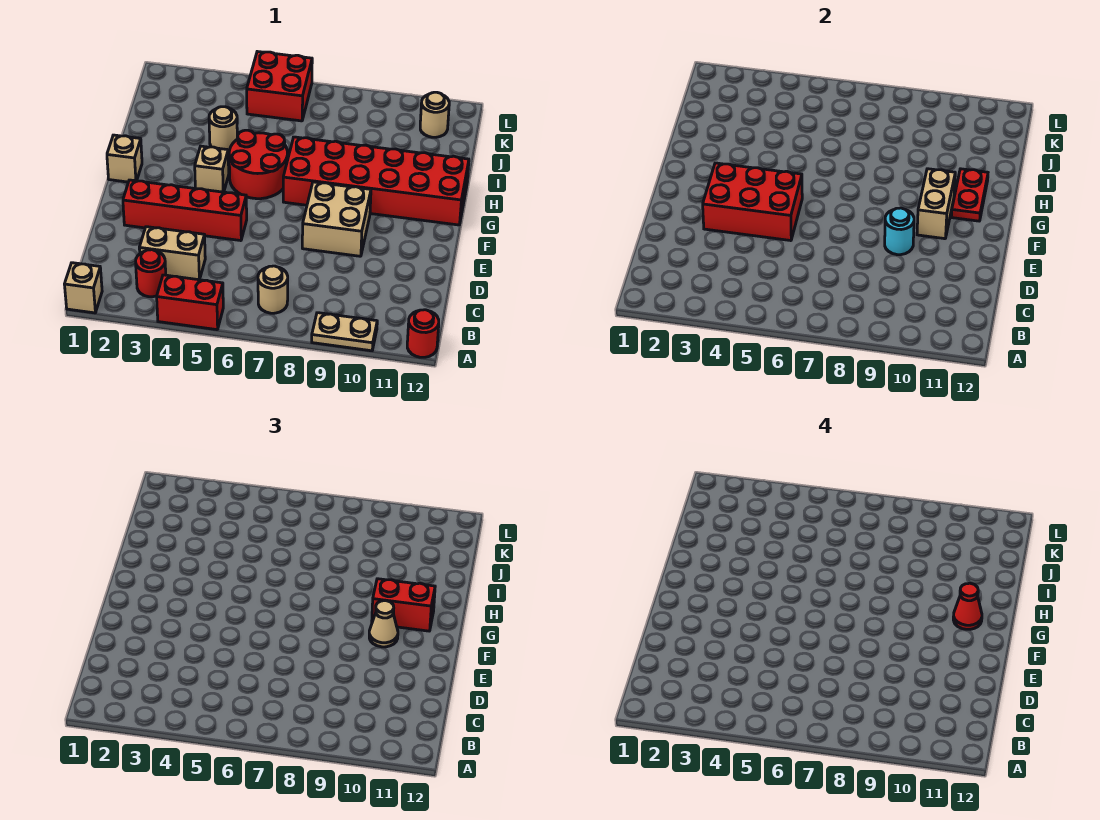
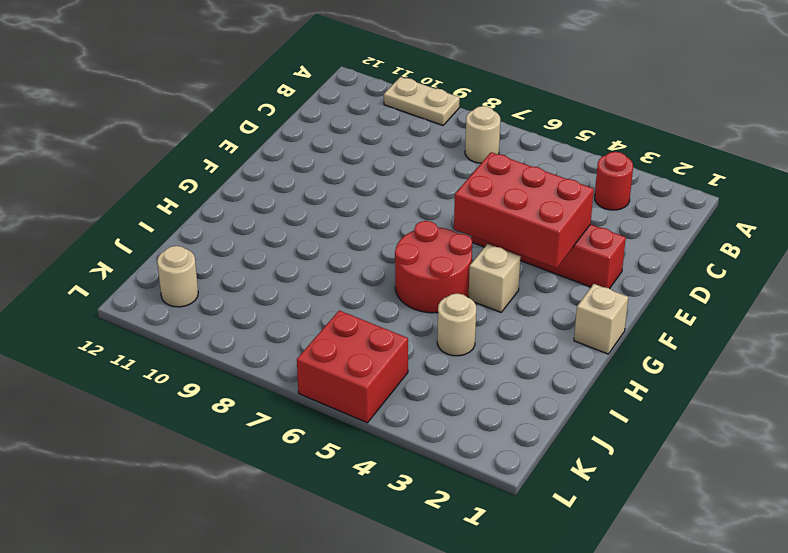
none -> tan brick A1 level 1
none -> red brick A4:A5 level 1
none -> red round brick A12 level 1

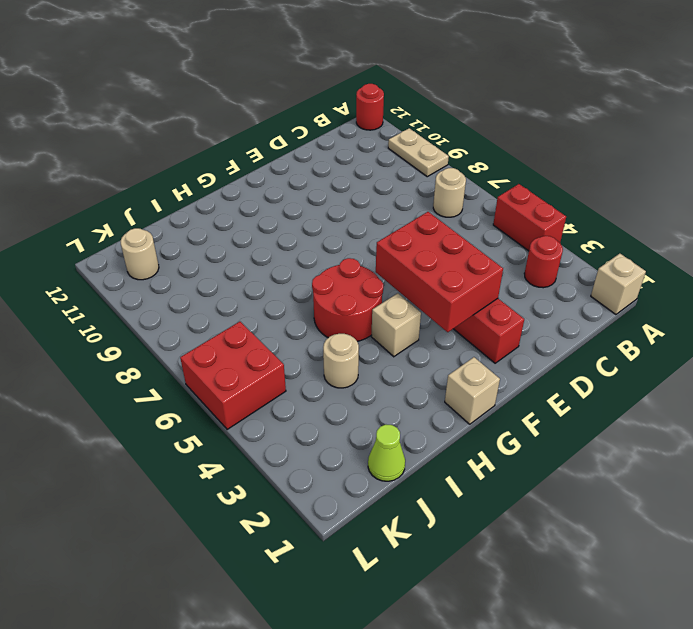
lime cone J1 level 1 -> none
none -> tan brick C3:C4 level 1
none -> tan brick E8:F9 level 1
none -> red brick G7:H12 level 1

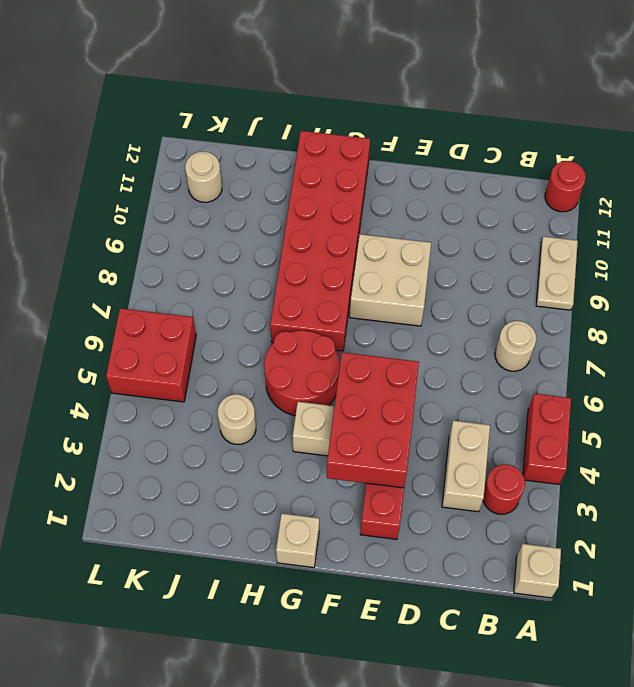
none -> cyan round brick E9 level 2
none -> tan brick F10:G10 level 2
none -> red plate G11:H11 level 2

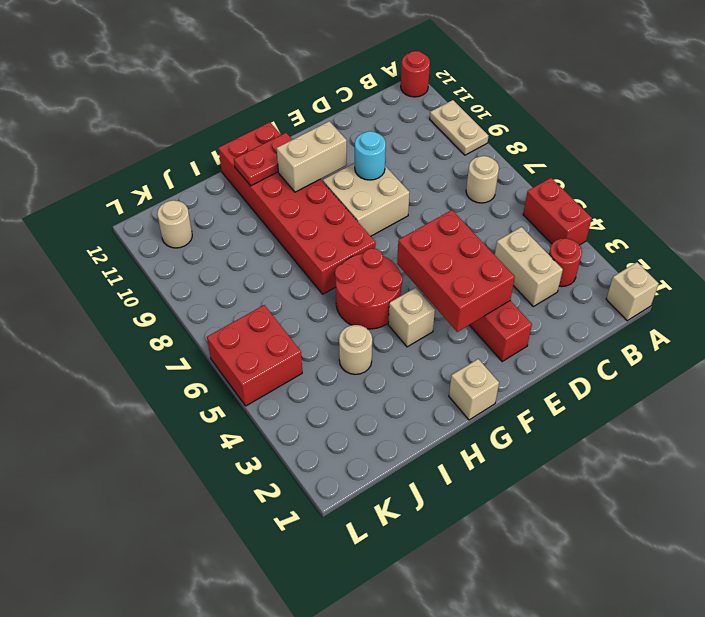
none -> tan cone F10 level 3
none -> red brick G10:G11 level 3
none -> red cone G11 level 4

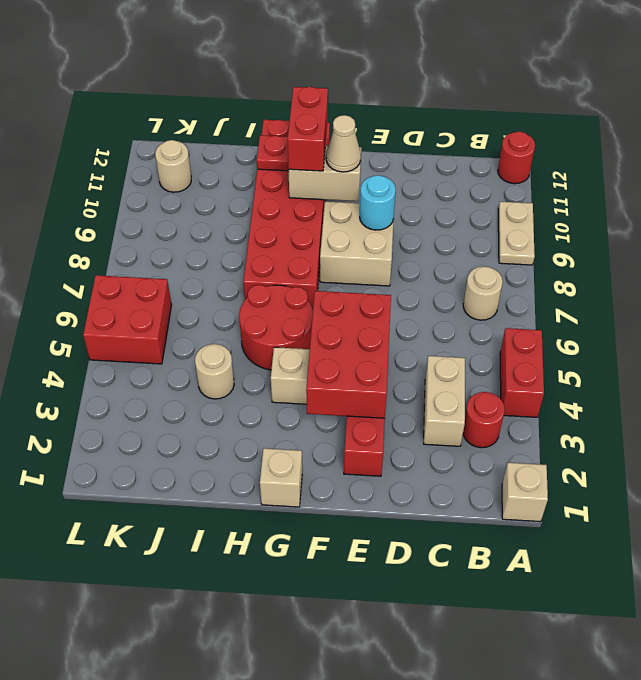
none -> red cone G11 level 4

